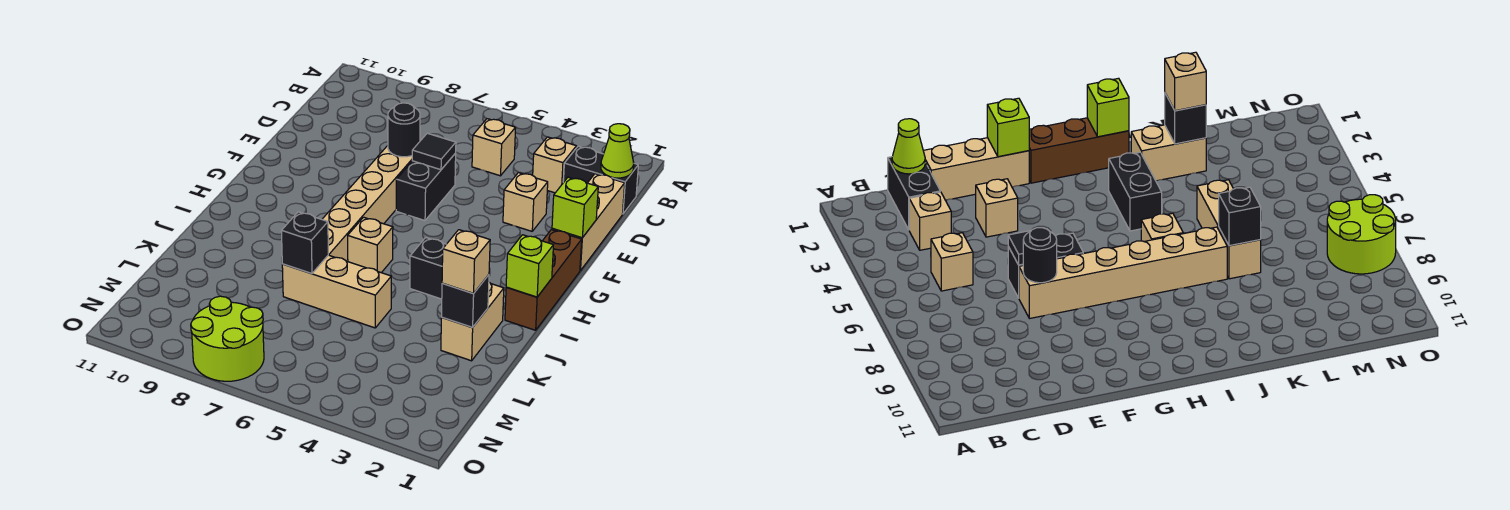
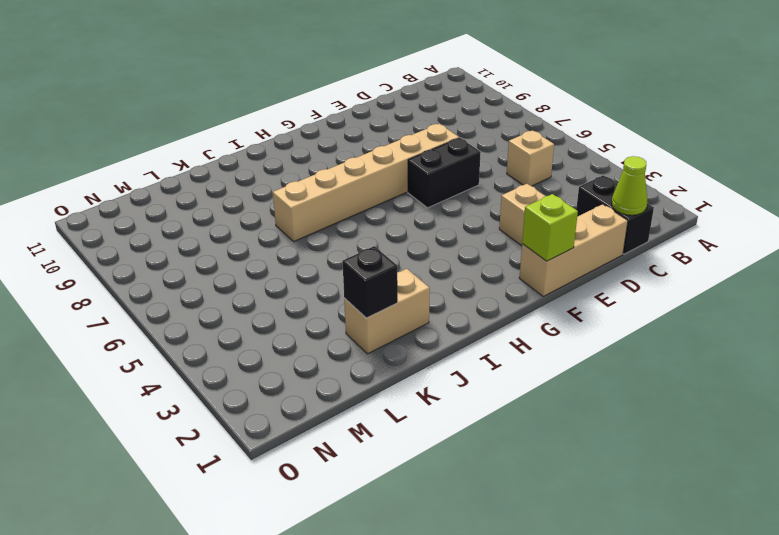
none -> tan brick C3 level 1
none -> brown brick G1:I1 level 1
none -> black brick I3:I4 level 1

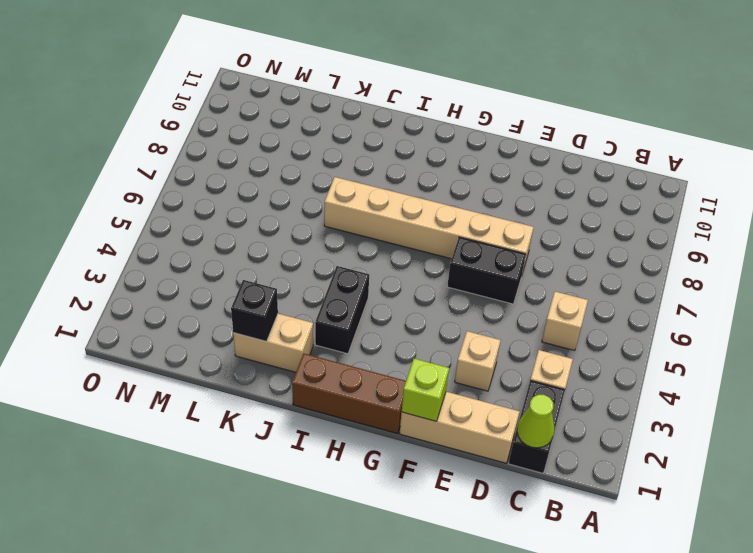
none -> tan brick I6 level 1
none -> tan brick K5:K7 level 1
none -> lime round brick N7:O8 level 1

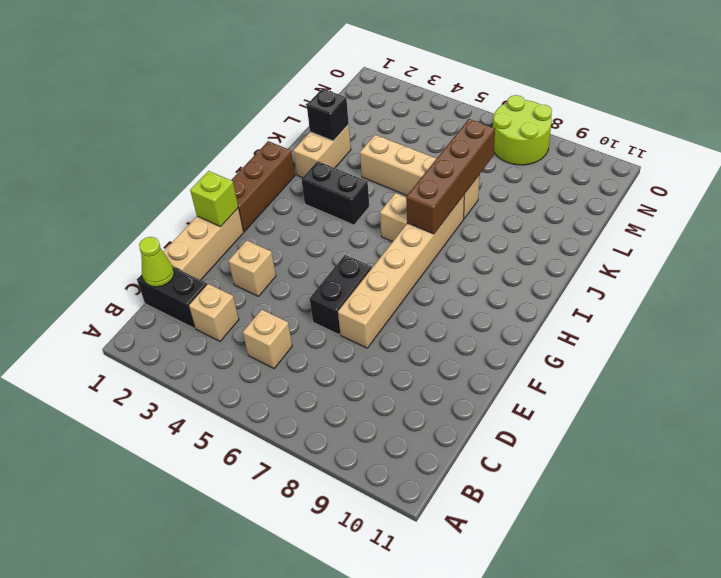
brown brick I7:L7 level 2 -> black brick K7 level 2
tan brick K4:K7 level 1 -> tan brick K5:K7 level 1
none -> black tile E6 level 2
none -> black round brick E7 level 2
none -> lime brick I1 level 2

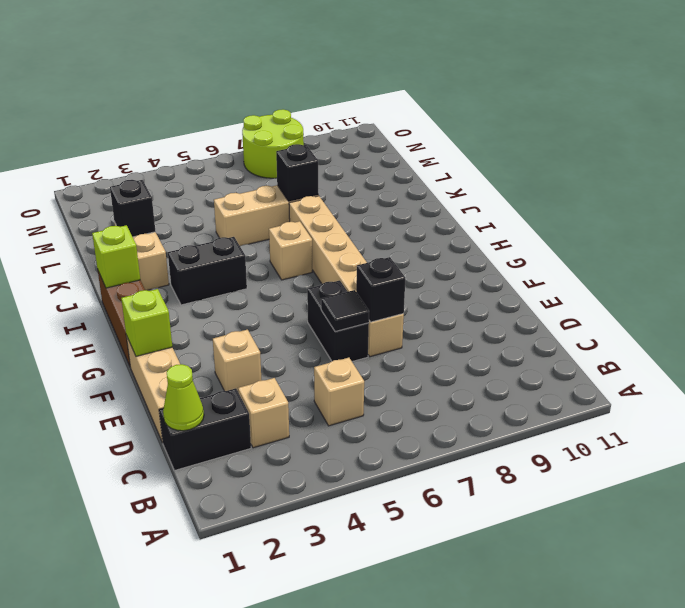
black brick E7 level 2 -> black round brick E7 level 2
none -> tan brick K2 level 3

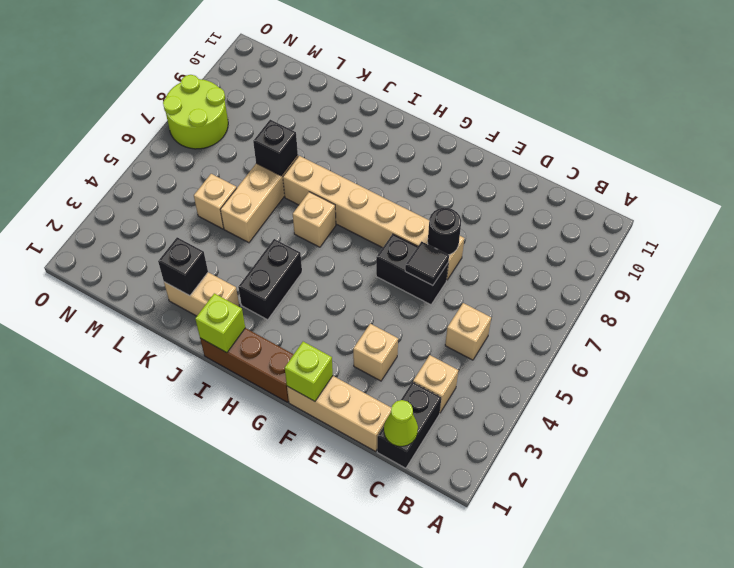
tan brick L5 level 1 -> tan brick K2 level 3

